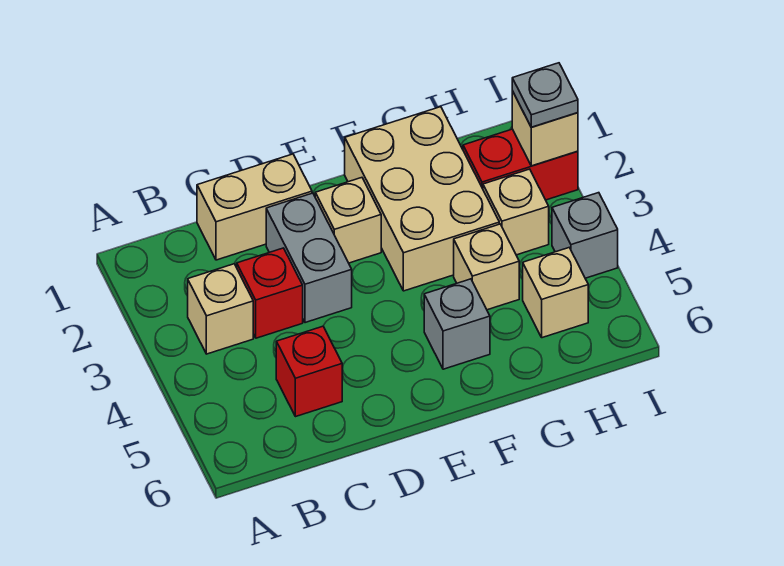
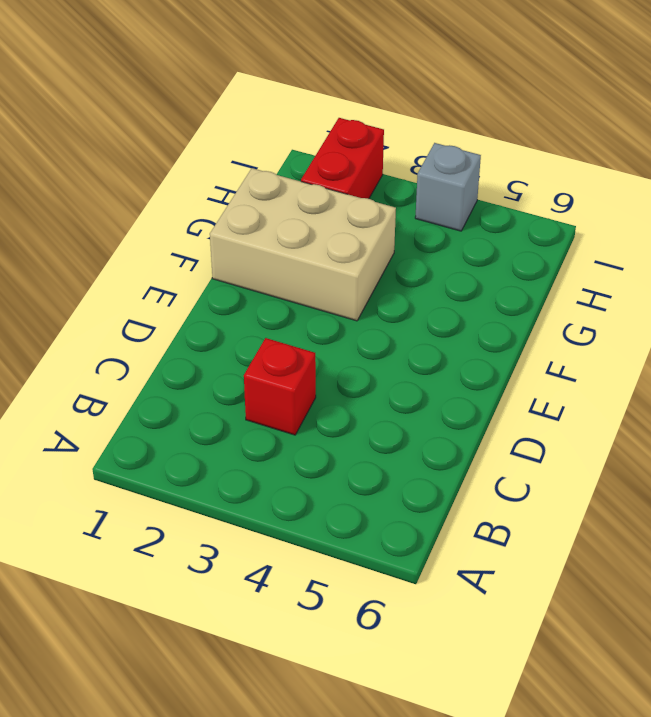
none -> tan brick B3 level 1
none -> tan brick C1:D1 level 1
none -> red brick C5 level 1

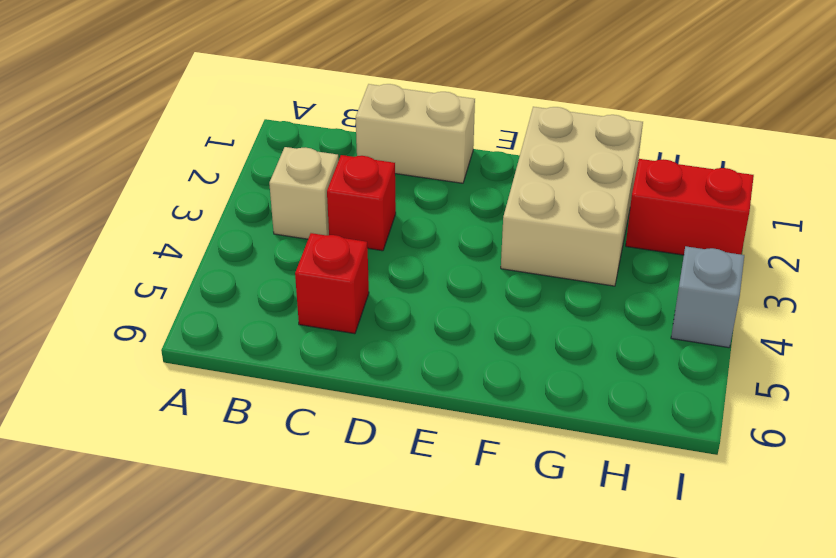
none -> grey brick D2:D3 level 1
none -> tan brick E2 level 1
none -> grey brick F5 level 1

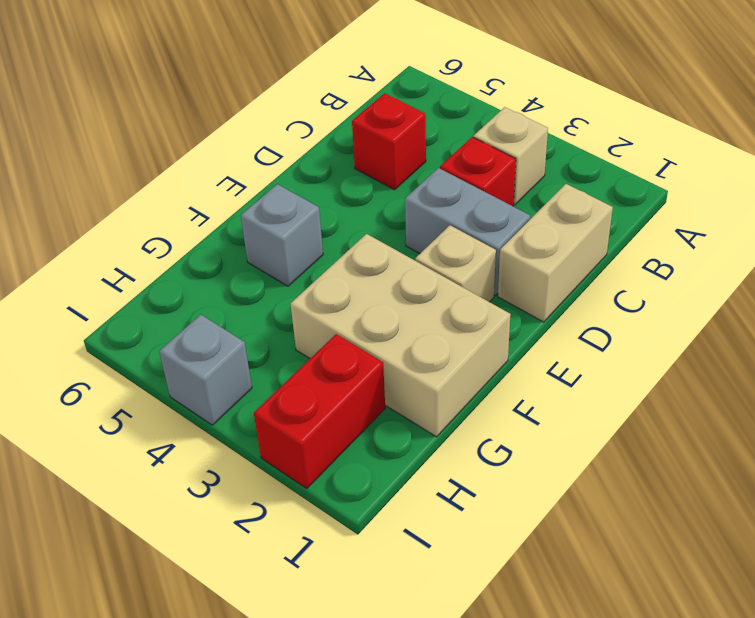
none -> tan brick G4 level 1
none -> tan brick H3 level 1
none -> tan brick H5 level 1

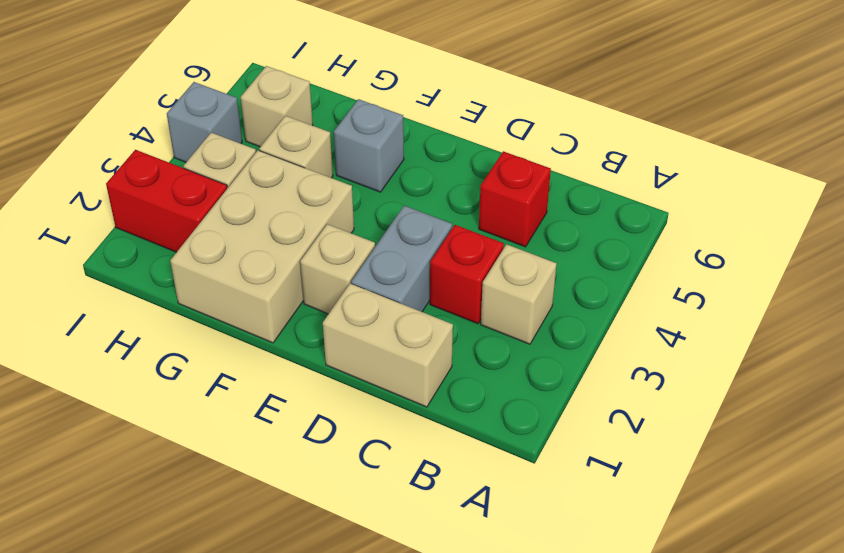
none -> tan brick I2 level 2
none -> grey plate I2 level 3

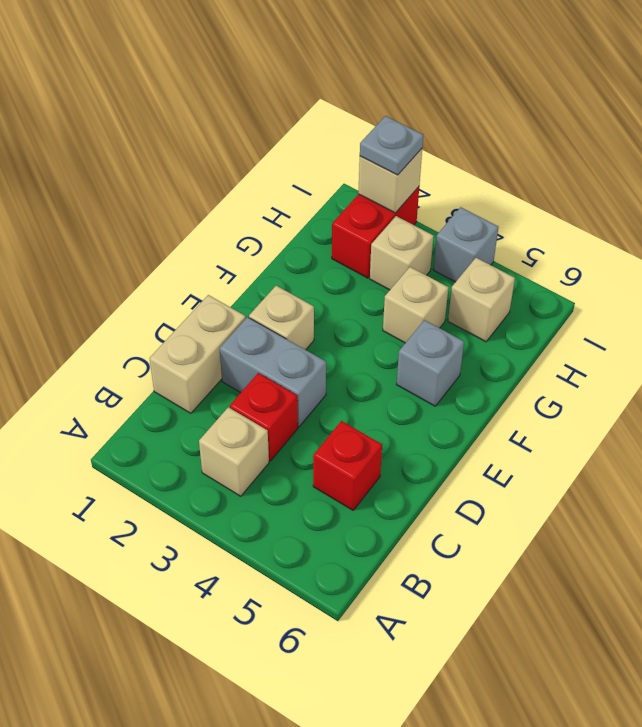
none -> tan brick F1:G3 level 1

